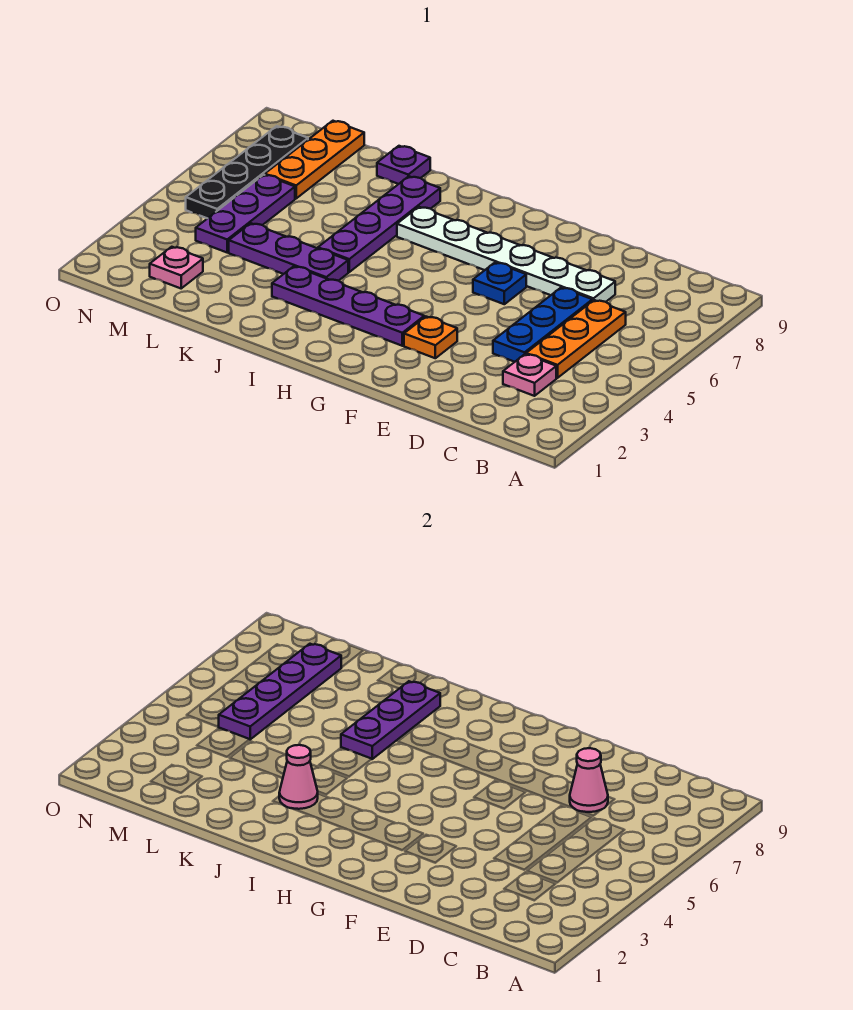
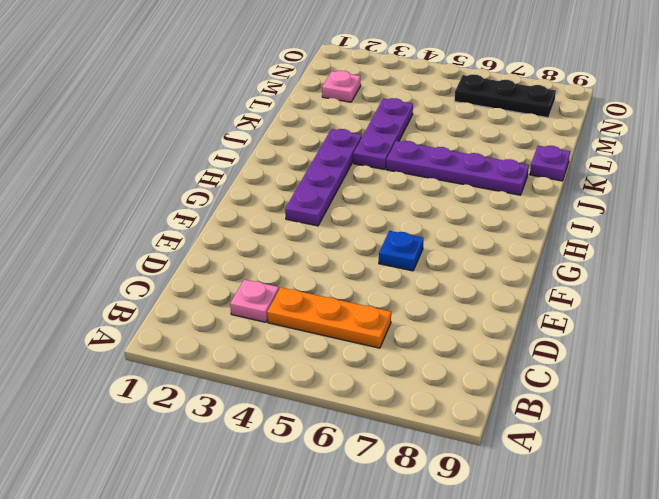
black plate N6:N8 level 1 -> black plate N5:N8 level 1
none -> blue plate D4:D6 level 1
none -> white plate D7:I7 level 1
none -> orange plate F3 level 1

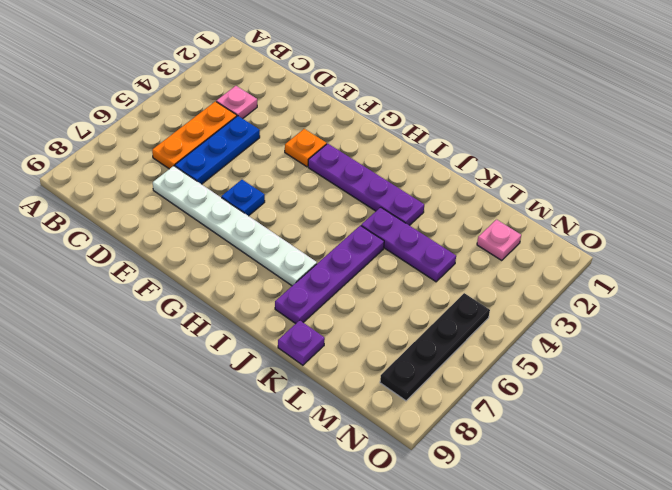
none -> purple plate M4:M6 level 1
none -> orange plate M7:M9 level 1
none -> pink cone D7 level 2

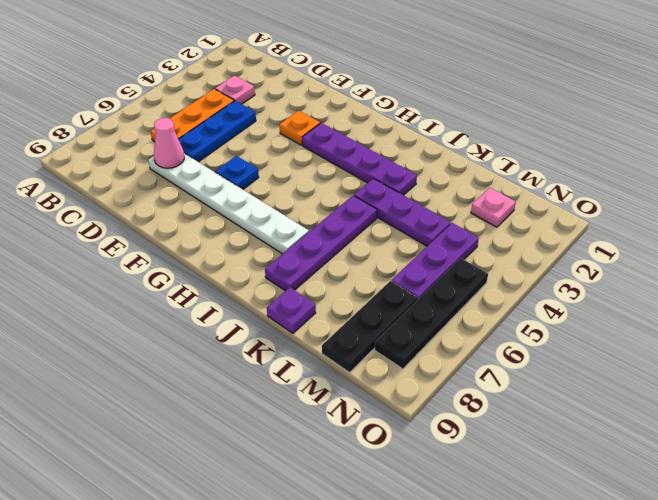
black plate M7:M9 level 1 -> orange plate M7:M9 level 1
none -> pink cone J3 level 2
none -> purple plate J6:J8 level 2
none -> purple plate M5:M8 level 2

